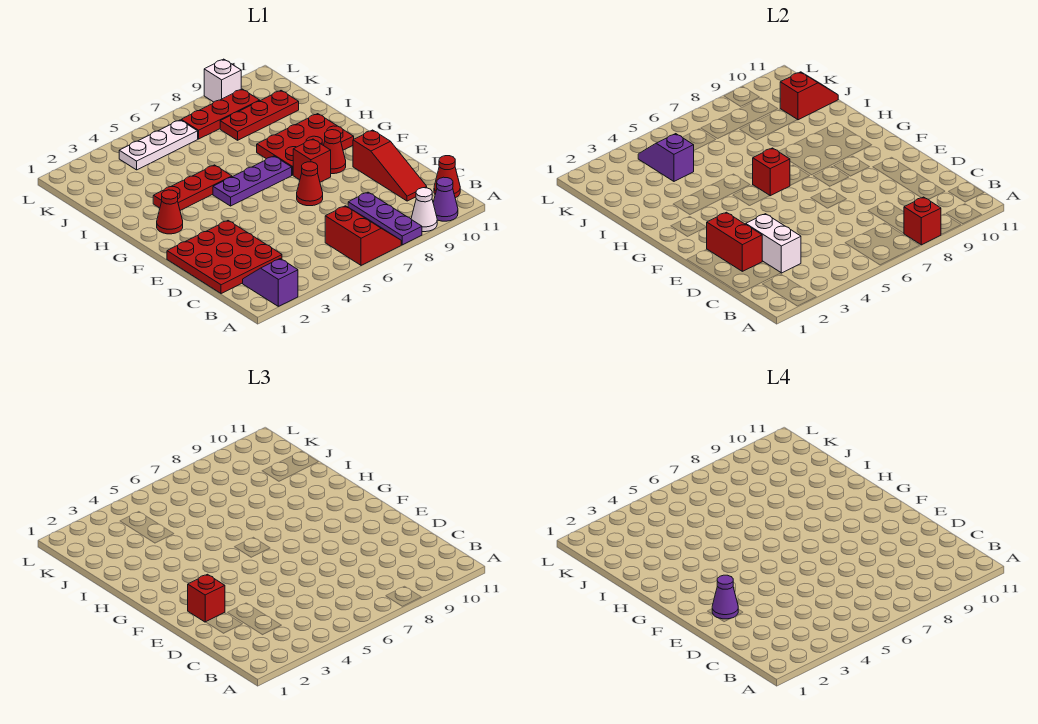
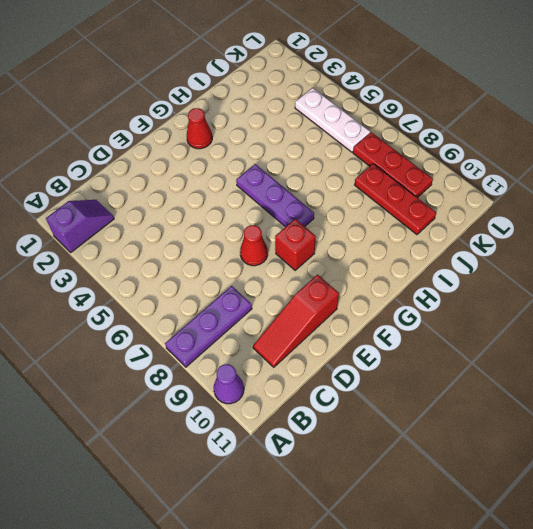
none -> red slope A6:B7 level 1 top 6
none -> white cone A9 level 1
none -> red cone B11 level 1

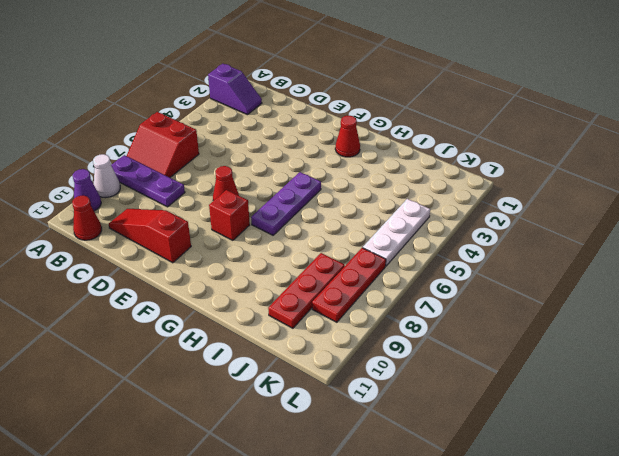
none -> red plate C1:E3 level 1
none -> red cone F9 level 1
none -> red plate G8:H10 level 1

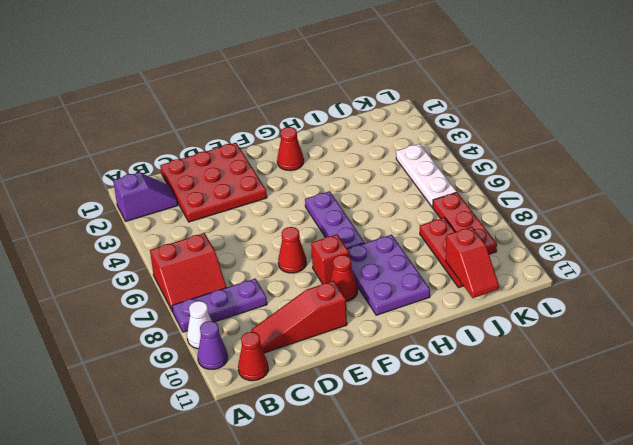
purple plate G8:H10 level 1 -> red plate G8:H10 level 1
none -> red plate H3:H5 level 1
none -> white brick L9 level 1
none -> red brick A8 level 2

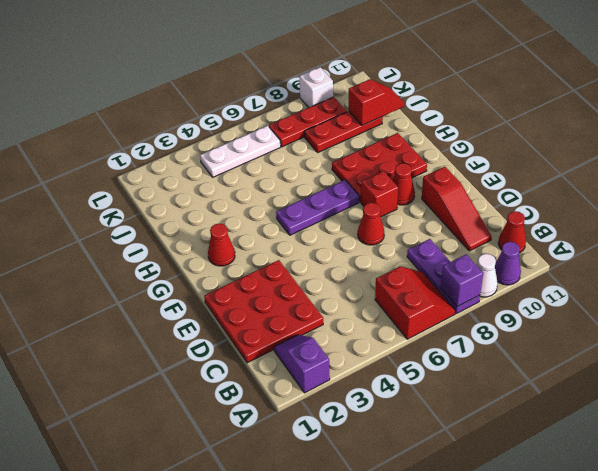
purple brick A8 level 2 -> red brick A8 level 2
none -> red plate H3:H5 level 1
none -> white brick C3:D3 level 2
none -> red brick D2:E2 level 2

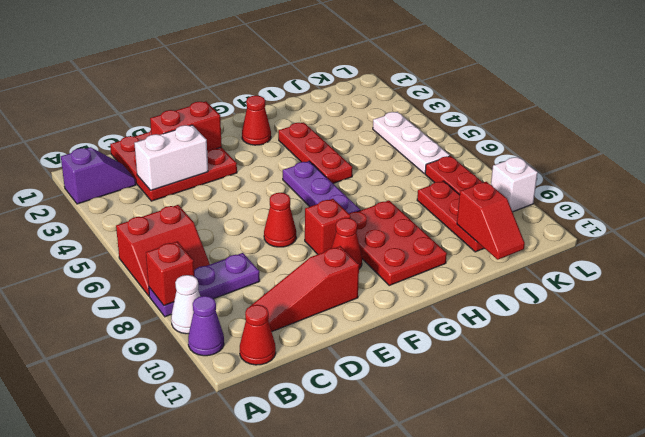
none -> red brick G6 level 2
none -> purple slope J4:K4 level 2 top J
none -> red brick E2 level 3

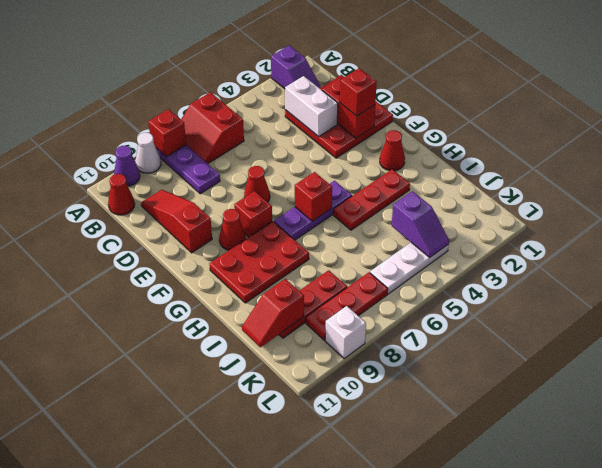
none -> purple cone E2 level 4

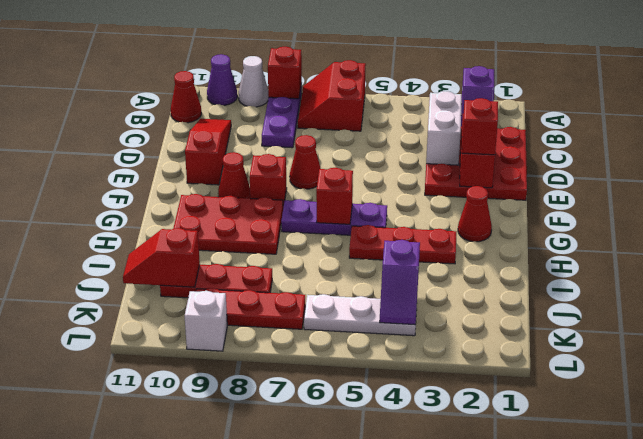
none -> purple cone E2 level 4

